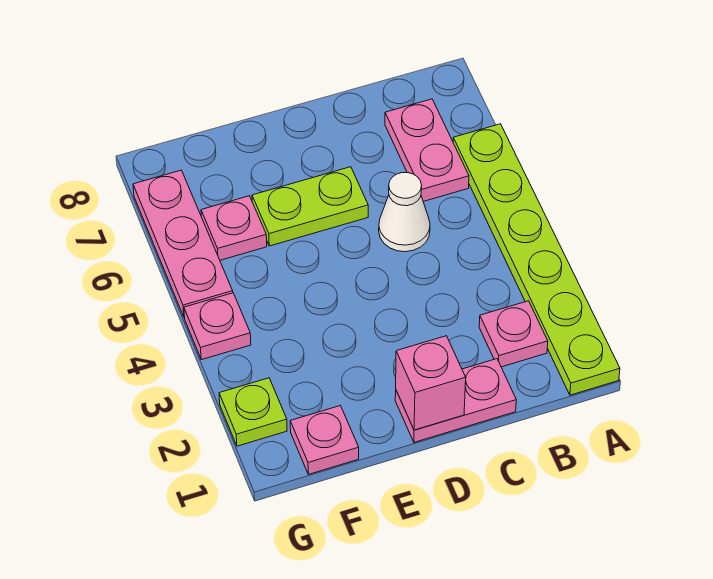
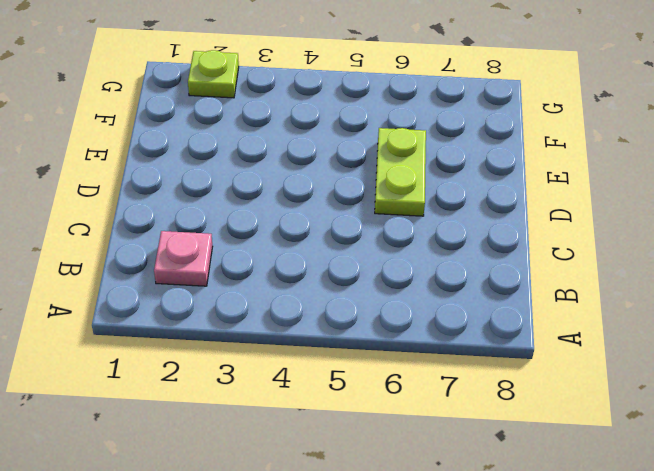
none -> lime plate A1:A6 level 1
none -> pink plate B6:B7 level 1
none -> pink plate C1:D1 level 1

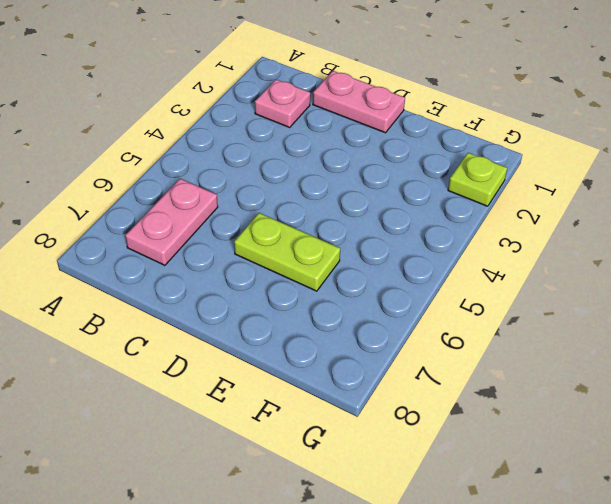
none -> lime plate A1:A6 level 1
none -> white cone C5 level 1
none -> pink plate F1 level 1

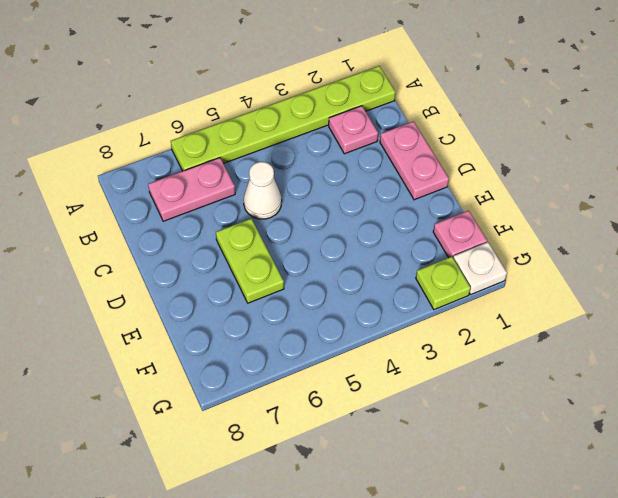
white plate G1 level 1 -> none
none -> pink plate F6 level 1
none -> pink plate G4 level 1
none -> pink plate G5:G7 level 1

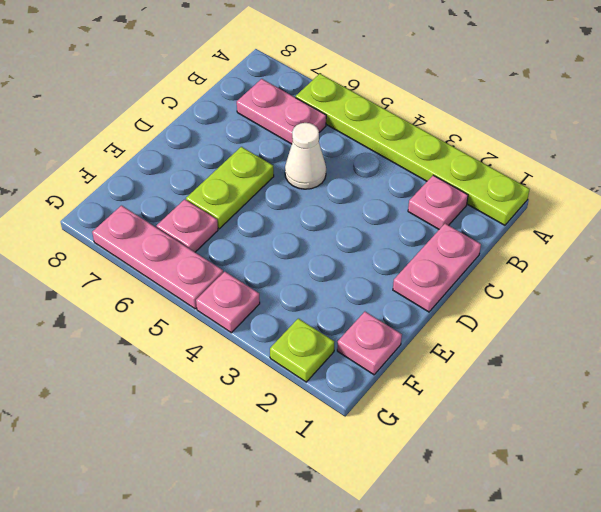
none -> pink brick D1 level 2

